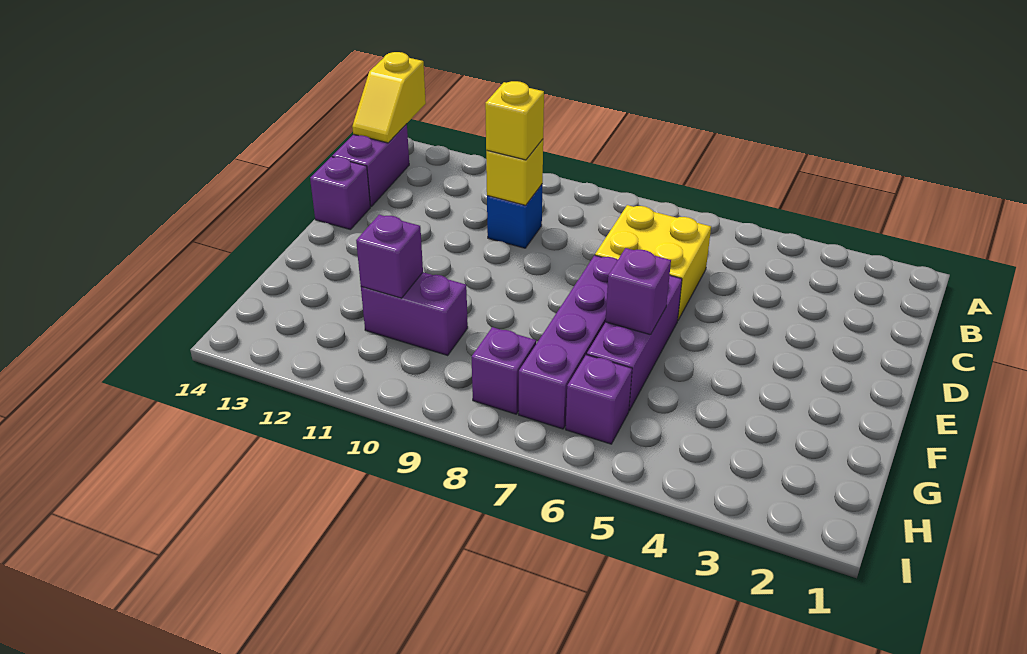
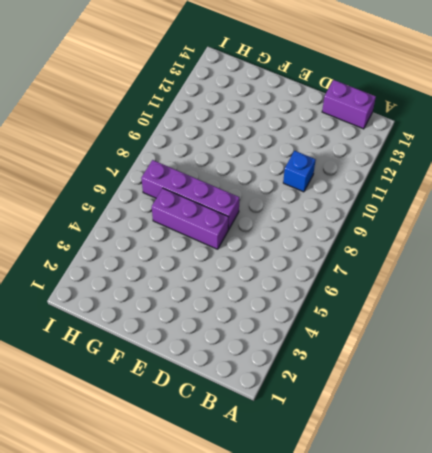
none -> yellow brick C6:D7 level 1
none -> purple brick D14 level 1
none -> purple brick G10:G11 level 1

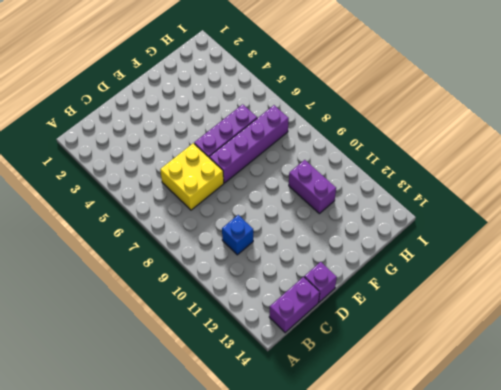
none -> purple brick H6 level 1
none -> purple brick H8 level 1
none -> yellow slope A14:B14 level 2 top A

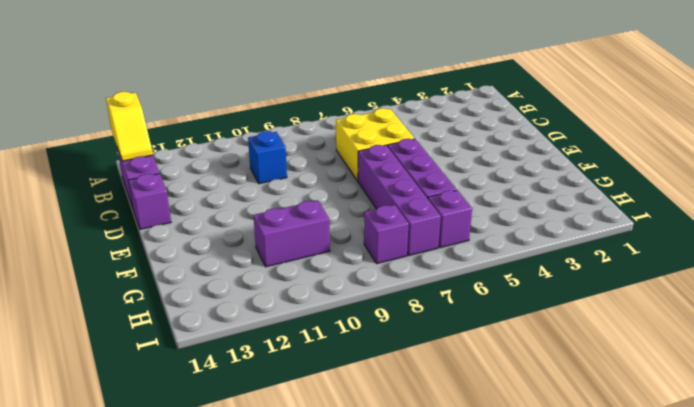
none -> yellow brick C10 level 2
none -> purple brick F6 level 2
none -> purple brick G11 level 2

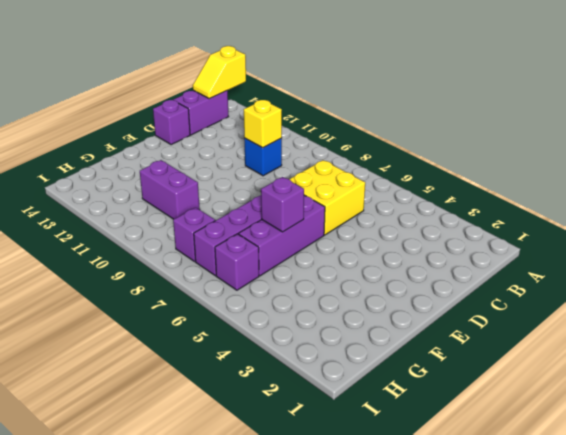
none -> purple brick G11 level 2
none -> yellow brick C10 level 3

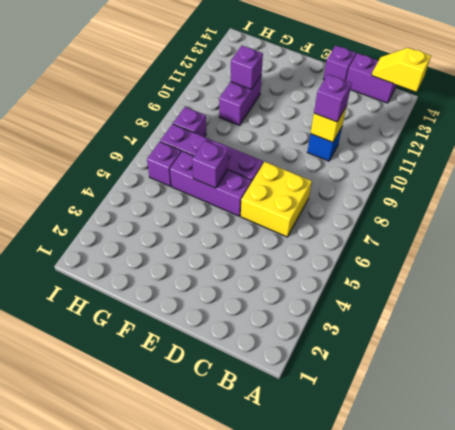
purple brick C10 level 3 -> yellow brick C10 level 3

